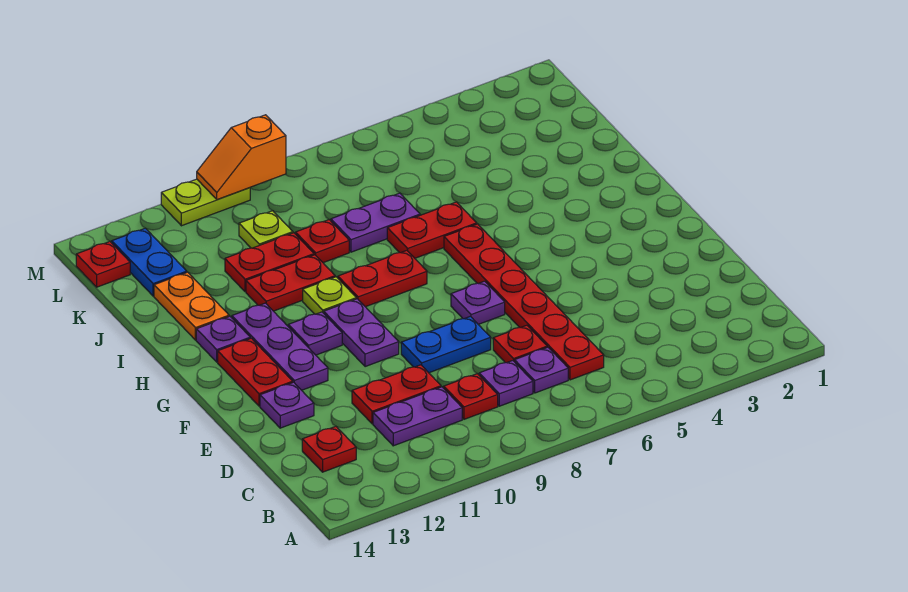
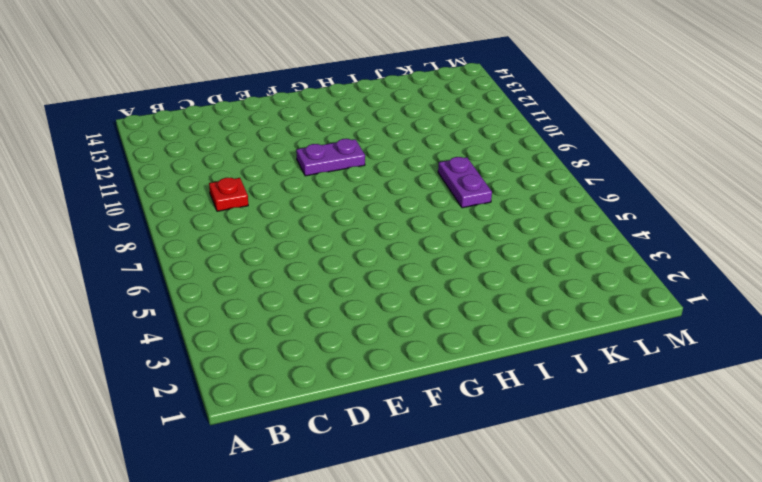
none -> red plate C6:H6 level 1
none -> purple plate C7 level 1
none -> purple plate C8 level 1

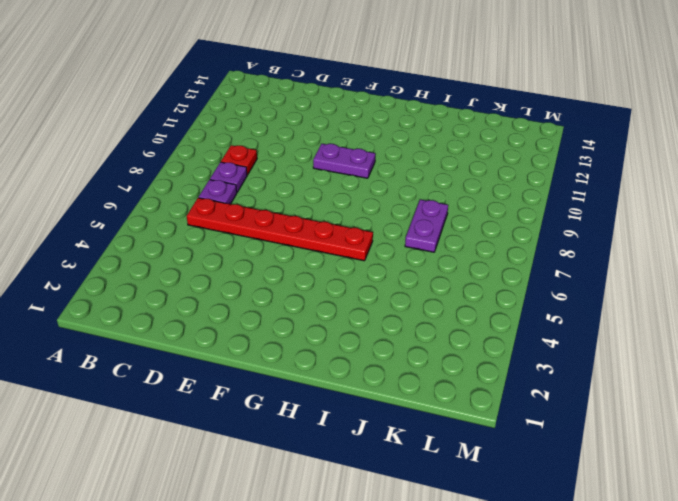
none -> purple plate C10:C11 level 1
none -> red plate C13 level 1
none -> red plate D7 level 1

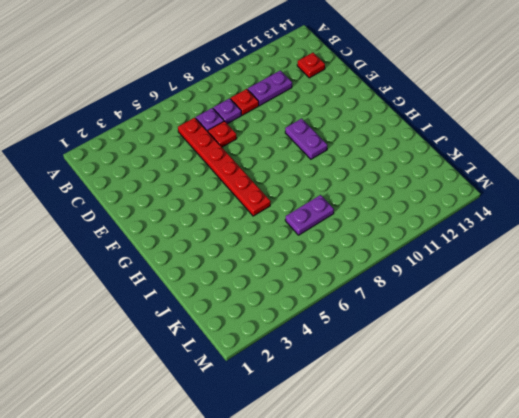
none -> red plate D10:D11 level 1
none -> blue plate E8:E9 level 1
none -> purple plate E13 level 1

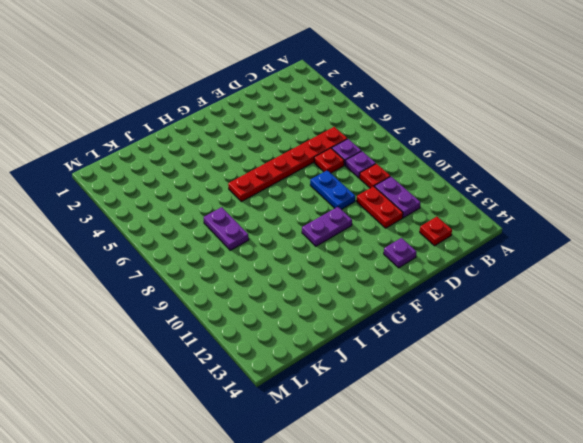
none -> purple plate F7 level 1
none -> purple plate F12:H12 level 1
none -> red plate F13:G13 level 1

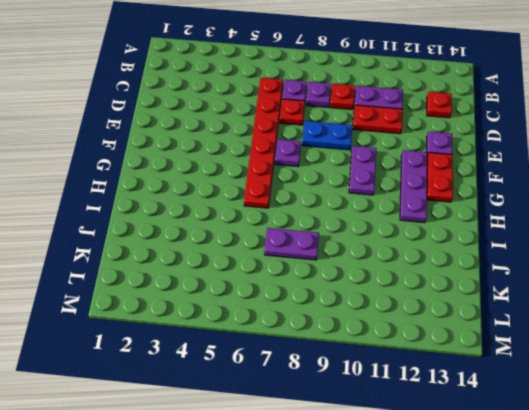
none -> purple plate G11 level 1
none -> red plate H8:H9 level 1
none -> lime plate H10 level 1

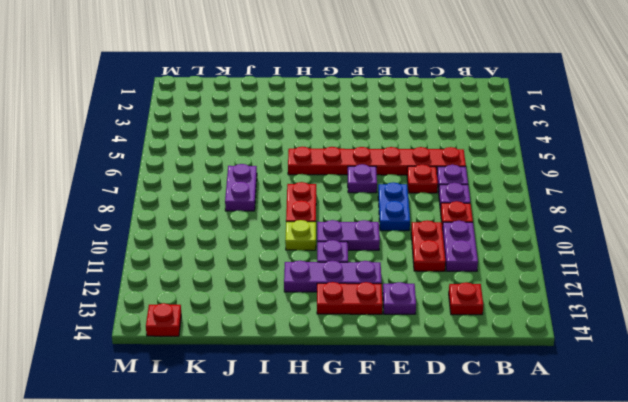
none -> purple plate H13 level 1
none -> red plate I6:I7 level 1
none -> red plate I10:I11 level 1

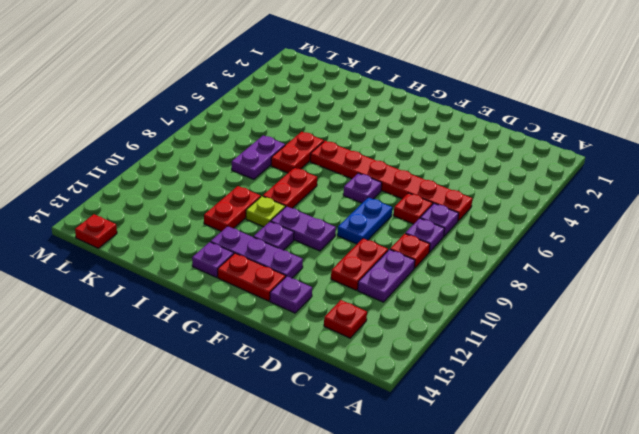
none -> orange plate I13:J13 level 1
none -> red plate J9 level 1
none -> red plate J10:J11 level 1

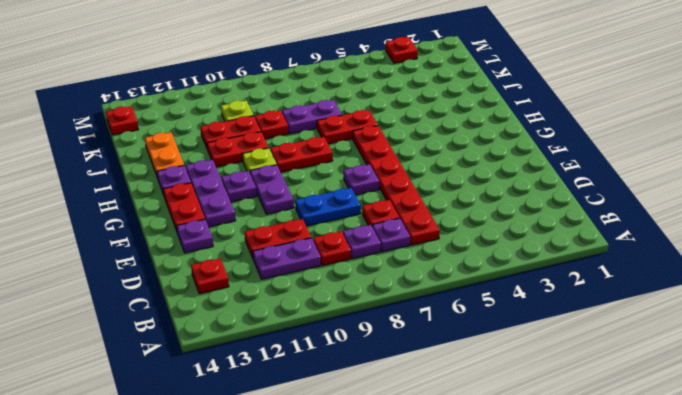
red plate M3 level 1 -> none
none -> blue plate K13:L13 level 1
none -> lime plate M10:M11 level 1
none -> orange slope M9:M10 level 2 top 9

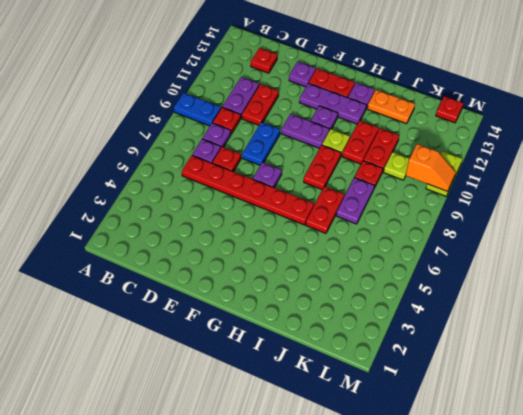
blue plate A9:B9 level 1 -> blue plate K13:L13 level 1
orange slope L10:M10 level 2 top L -> orange slope M9:M10 level 2 top 9

